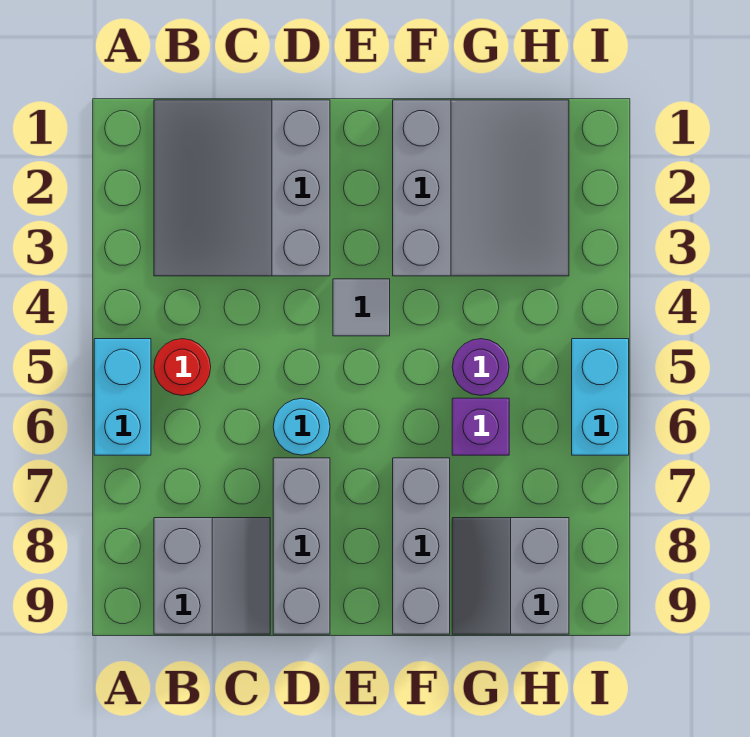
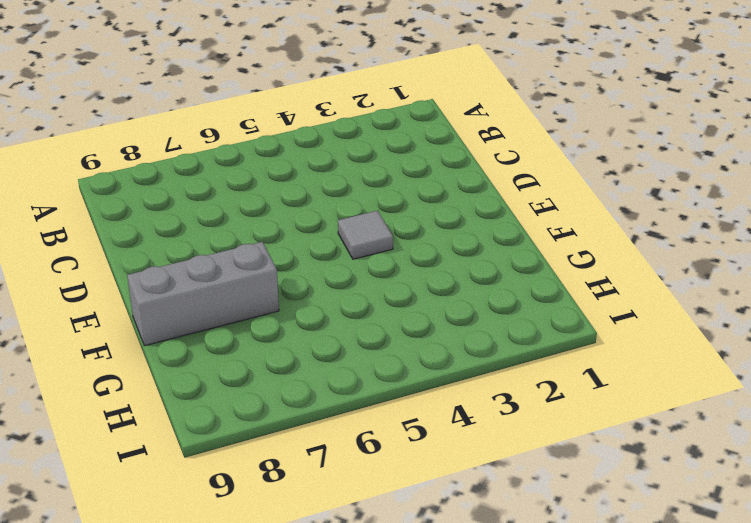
none -> cyan brick A5:A6 level 1
none -> grey slope B1:D3 level 1 top D
none -> red round brick B5 level 1

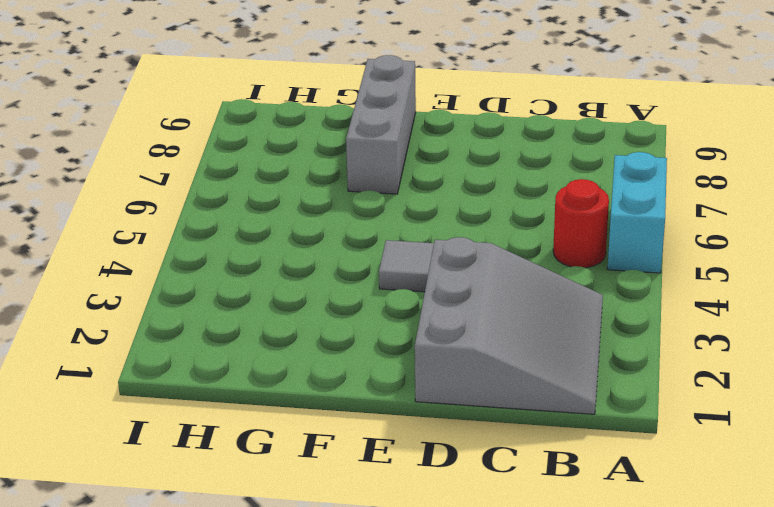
none -> grey slope B8:C9 level 1 top B
none -> cyan round brick D6 level 1
none -> grey brick D7:D9 level 1

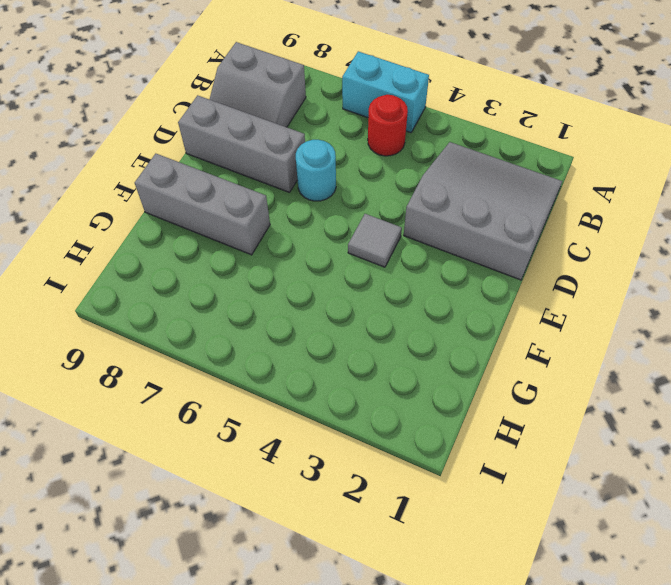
none -> grey slope F1:H3 level 1 top F
none -> purple round brick G5 level 1
none -> purple brick G6 level 1

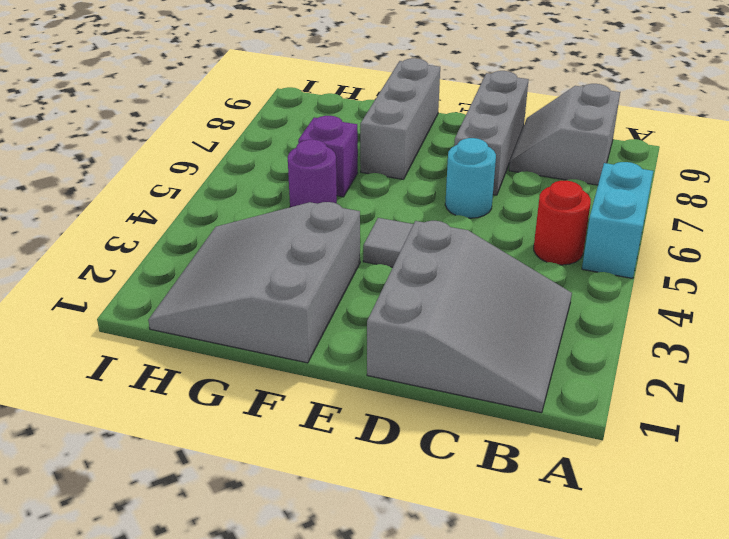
none -> grey slope G8:H9 level 1 top H
none -> cyan brick I5:I6 level 1

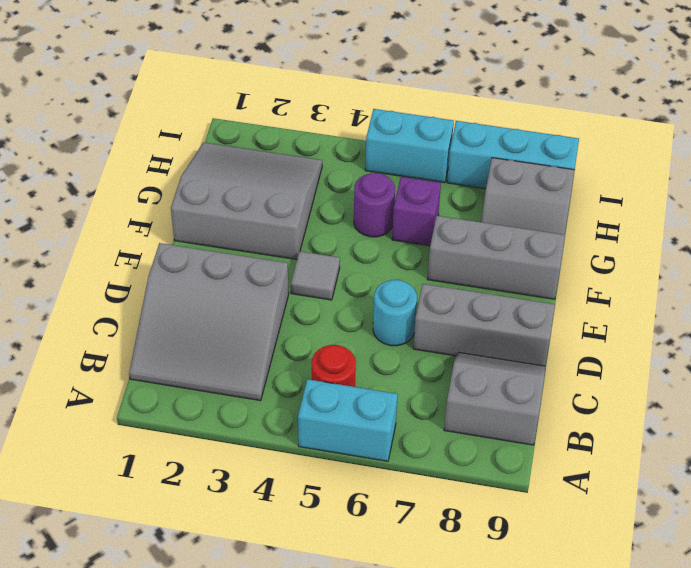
cyan brick I7:I9 level 1 -> none

